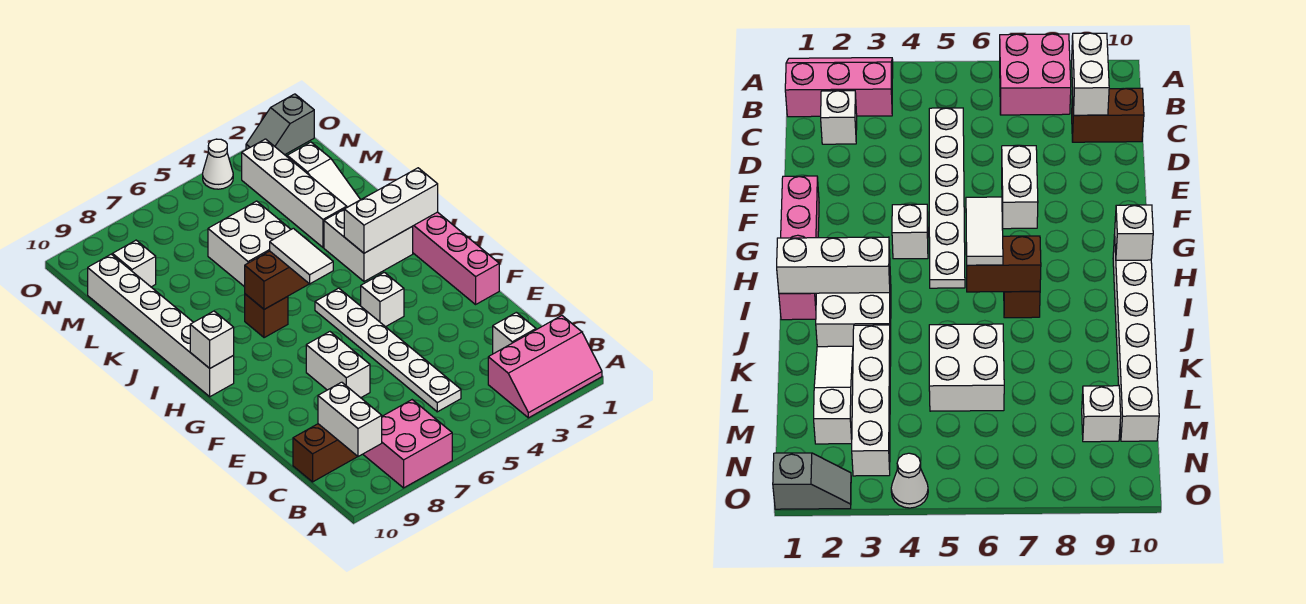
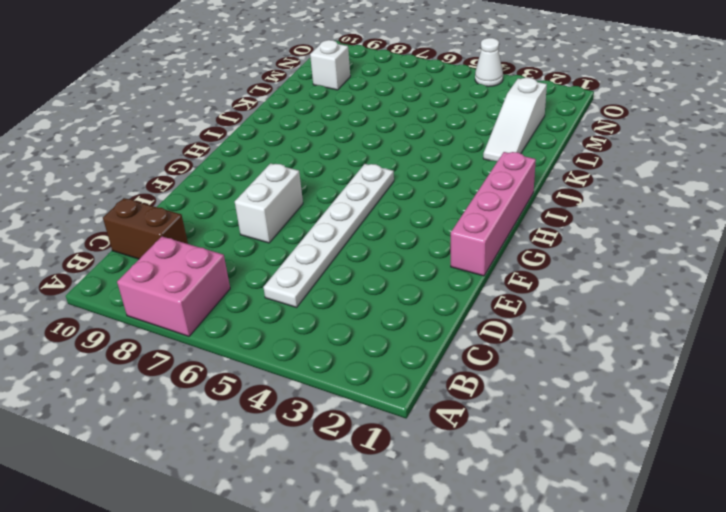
none -> pink slope A1:B3 level 1 top B
none -> white brick C2 level 1
none -> white brick G4 level 1

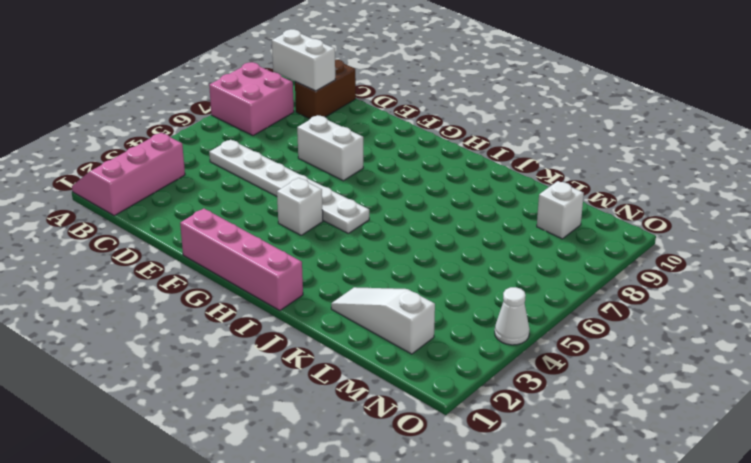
none -> white brick C2 level 1
none -> white brick H10:M10 level 1
none -> white brick I2:J3 level 1

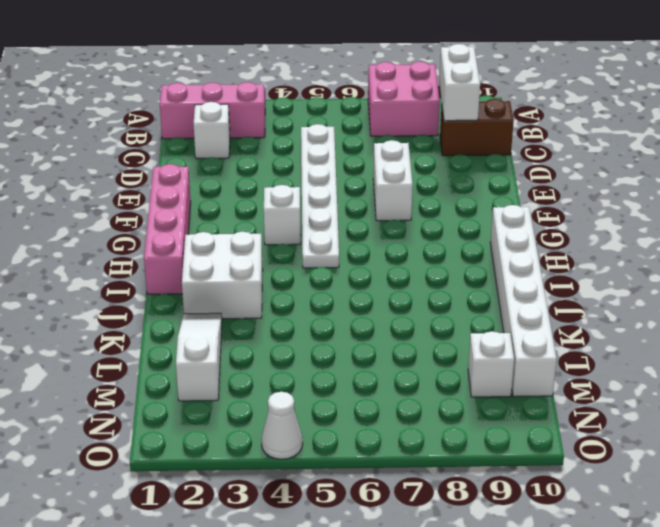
none -> brown brick I7 level 1
none -> white brick K3:N3 level 1
none -> white brick K5:L6 level 1

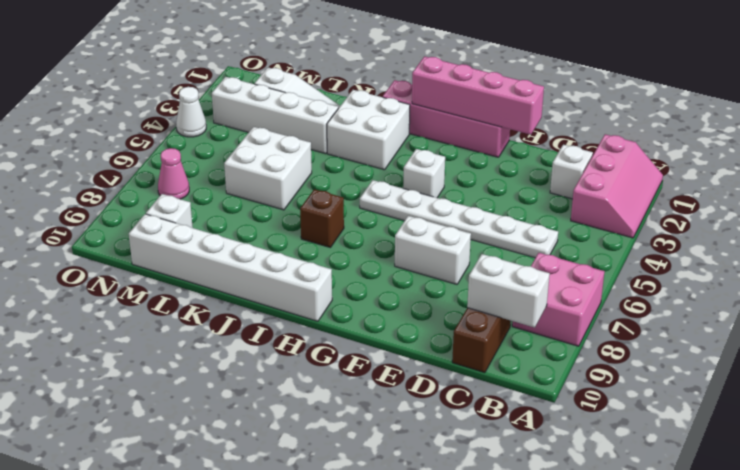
pink brick E1:H1 level 2 -> none
pink cone N7 level 1 -> none
none -> grey slope O1:O2 level 1 top 1
none -> white brick H10 level 2
none -> white brick I1:I3 level 2

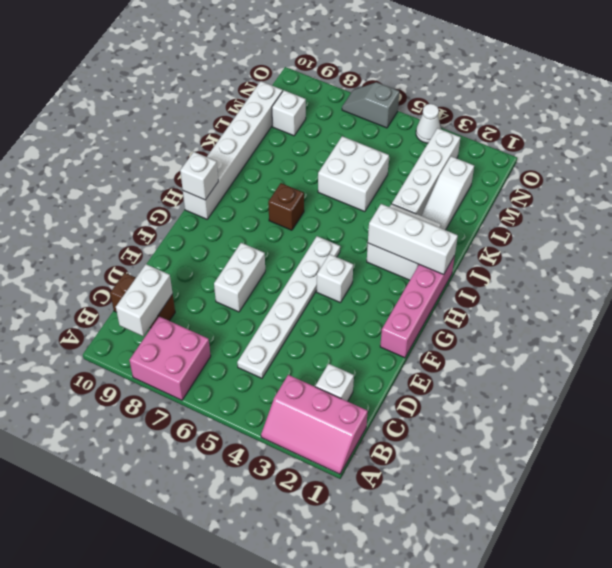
grey slope O6:O7 level 1 top 6 -> grey slope O1:O2 level 1 top 1
none -> brown brick I6:I7 level 2
none -> white tile H6:I6 level 3

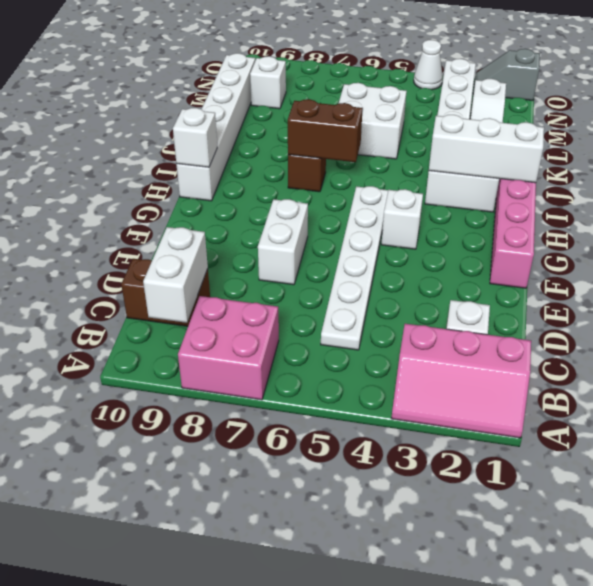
none -> white tile H6:I6 level 3

